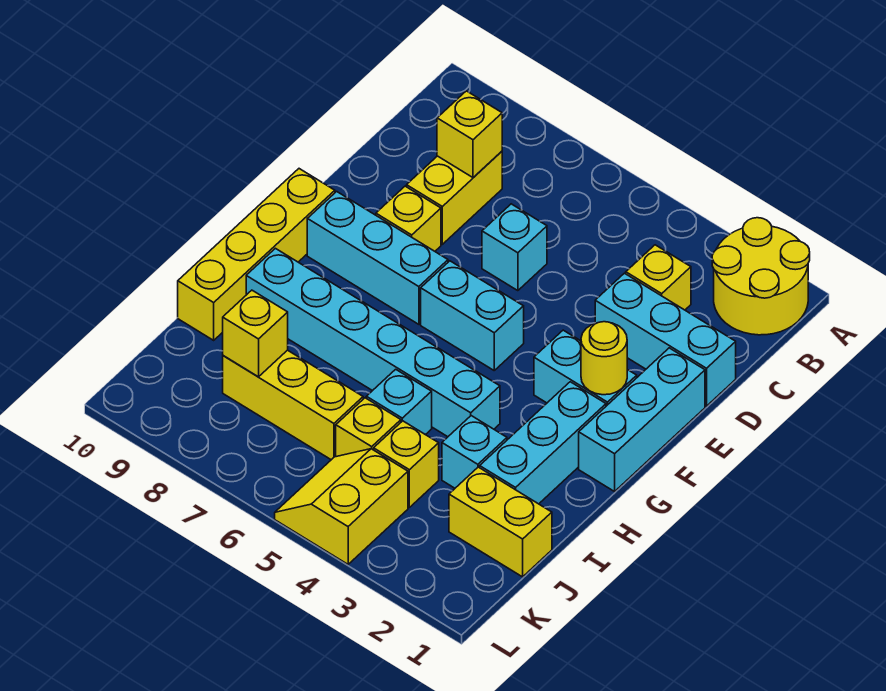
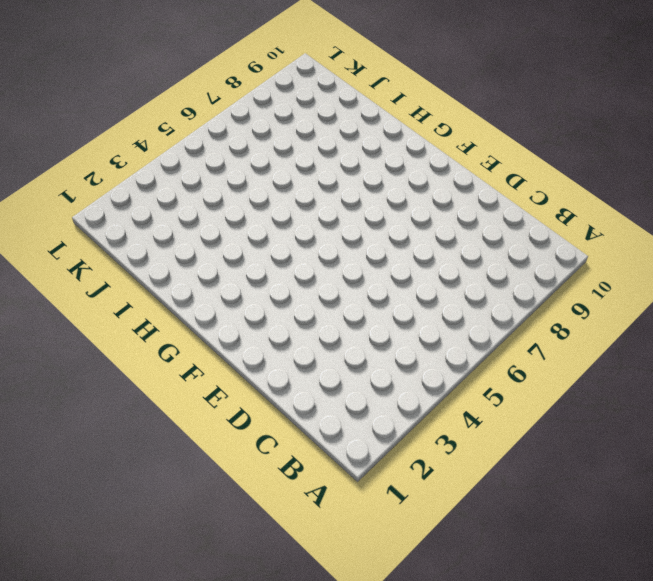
none -> yellow round brick A1:B2 level 1
none -> yellow brick C3 level 1
none -> yellow brick C8:D8 level 1

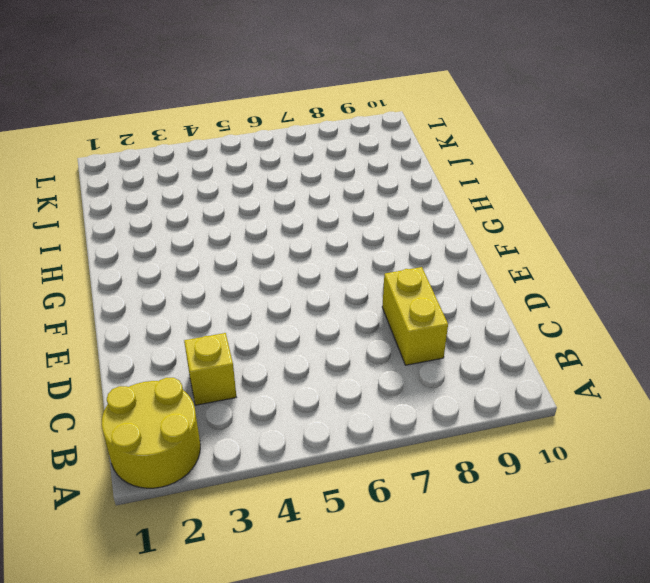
none -> cyan brick D1:D3 level 1
none -> cyan brick D6 level 1
none -> cyan brick E1:G1 level 1

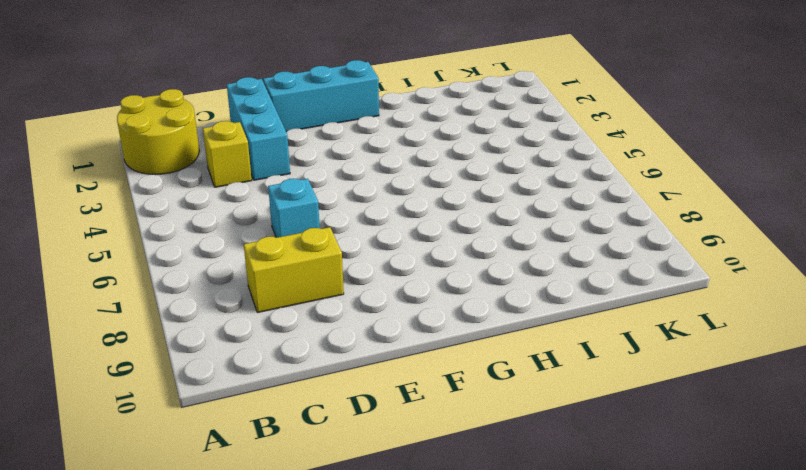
none -> yellow brick E8 level 1
none -> cyan brick F2:F3 level 1
none -> cyan brick F5:F6 level 1

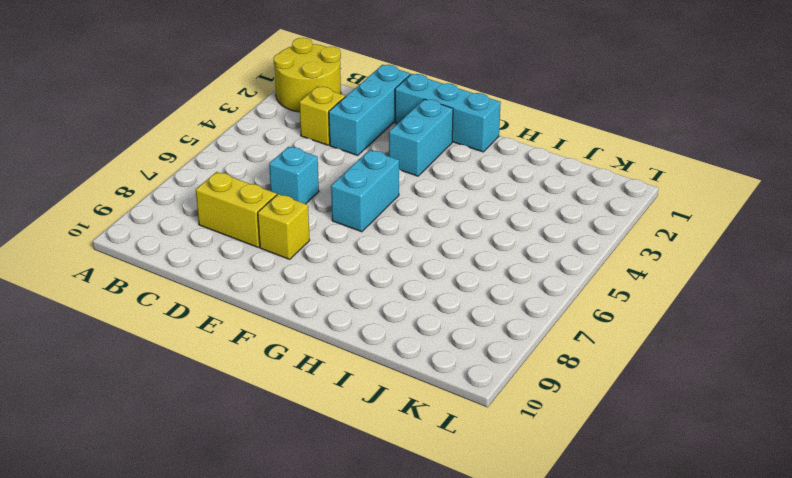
none -> cyan brick F7:F9 level 1
none -> yellow brick F10:I10 level 1
none -> cyan brick G2:I2 level 1

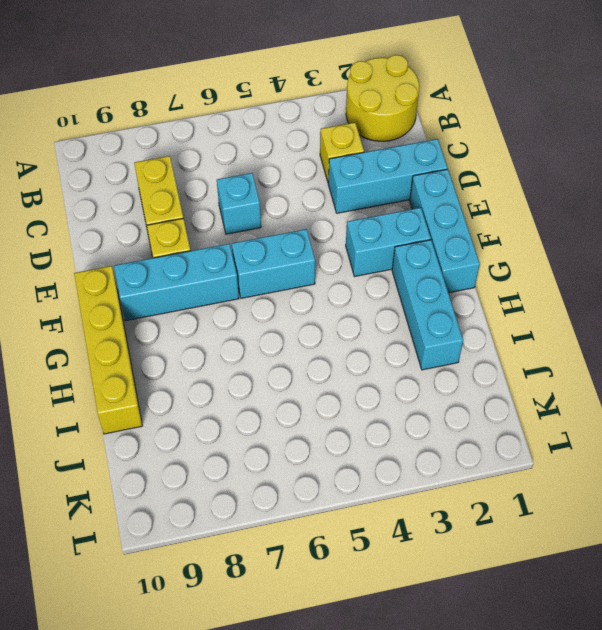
none -> cyan brick H4:H9 level 1
none -> cyan brick I3 level 1
none -> cyan brick I5 level 1

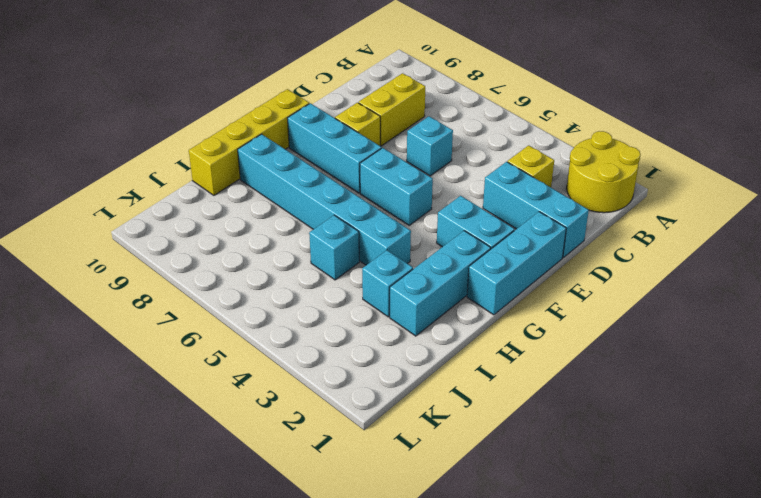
none -> yellow brick J1:J2 level 1
none -> yellow brick J4 level 1
none -> yellow brick J5 level 1

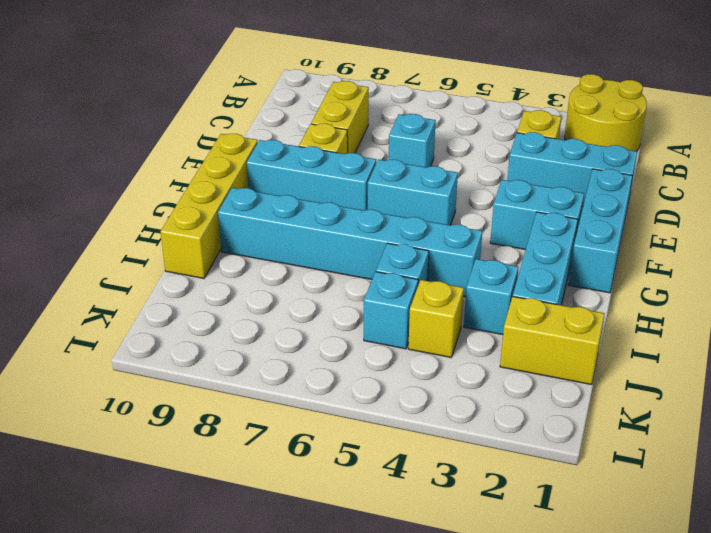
cyan brick J5 level 1 -> yellow brick J5 level 1
none -> yellow brick J6:J8 level 1
none -> yellow slope K4:L5 level 1 top 4
none -> yellow brick C8 level 2

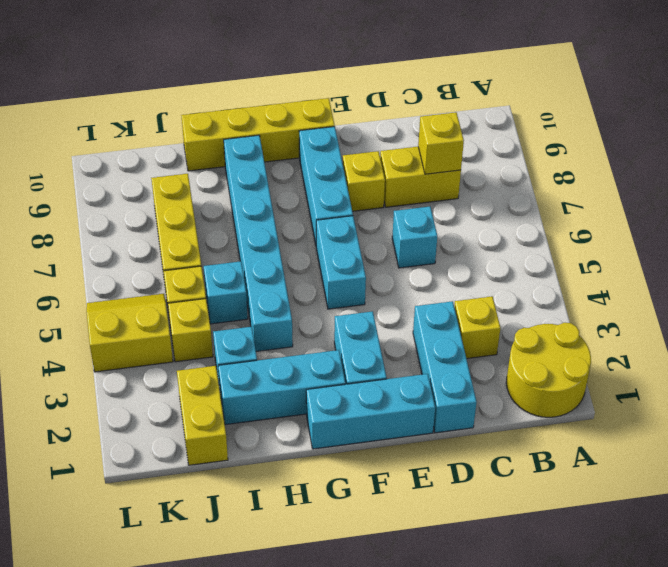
none -> yellow round brick F2 level 2
none -> yellow brick J8 level 2

